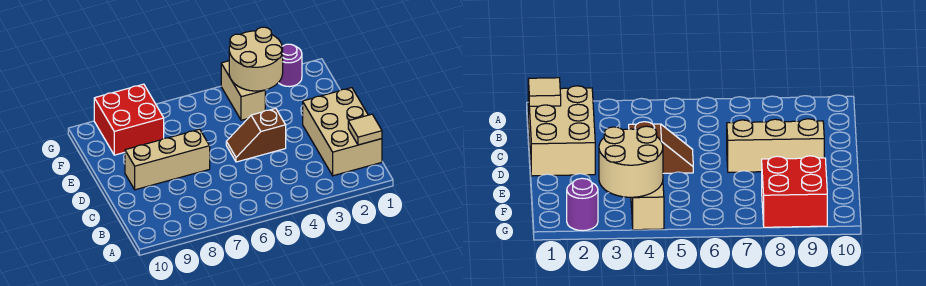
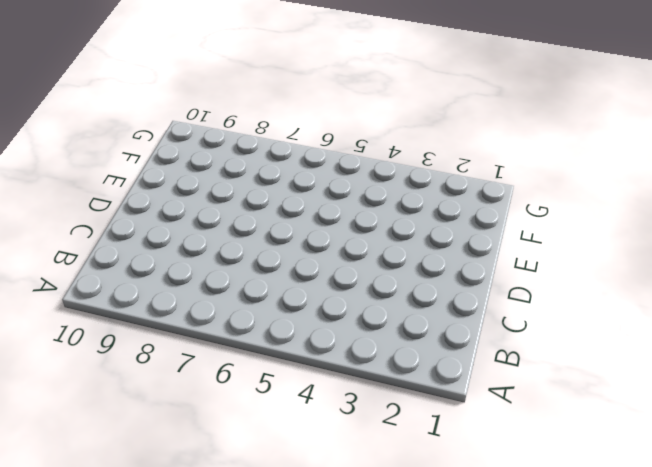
none -> tan brick B1:D2 level 1
none -> brown slope D4:D5 level 1 top 4

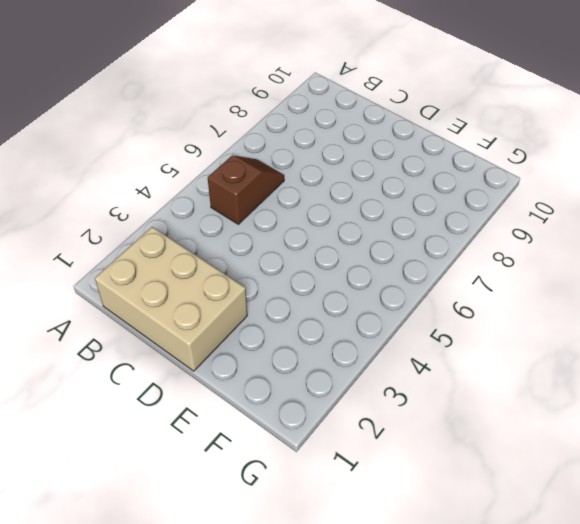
brown slope B5:B6 level 1 top 5 -> brown slope D4:D5 level 1 top 4
none -> tan brick D7:D9 level 1
none -> tan brick F4:G4 level 1

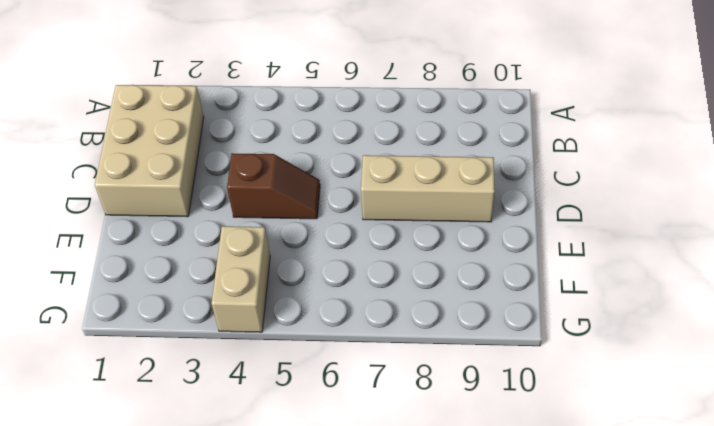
none -> red brick F8:G9 level 1
none -> purple round brick G2 level 1

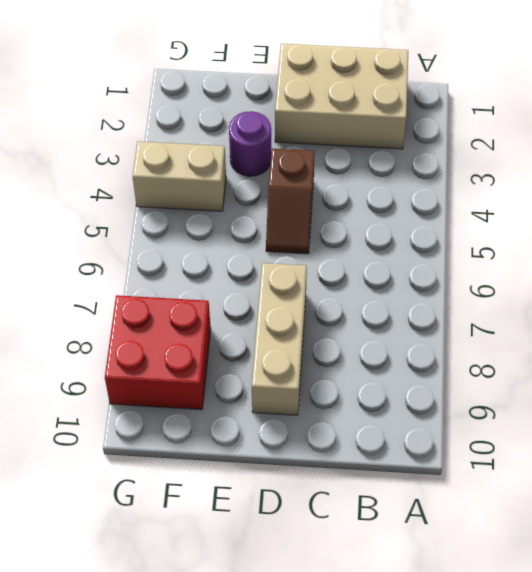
purple round brick E3 level 1 -> purple round brick G2 level 1
none -> tan tile B1 level 2
none -> tan round brick F3:G4 level 2

